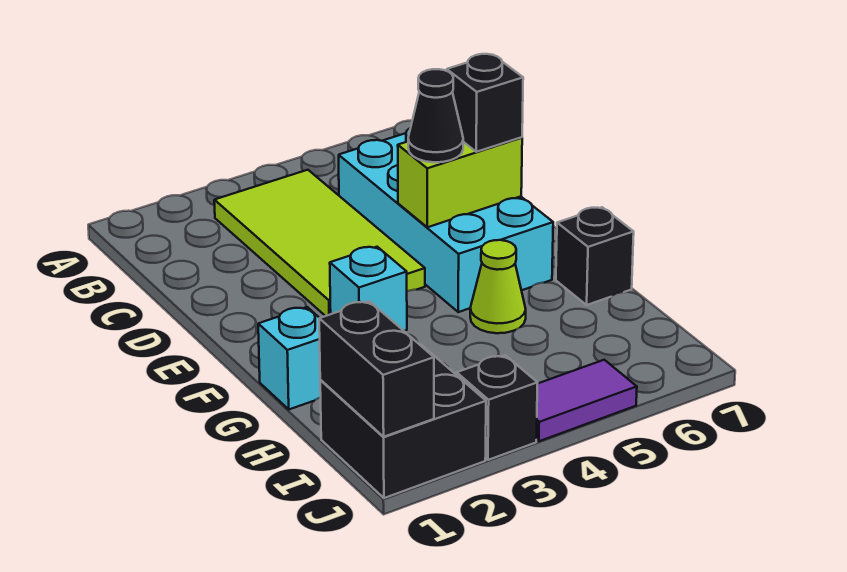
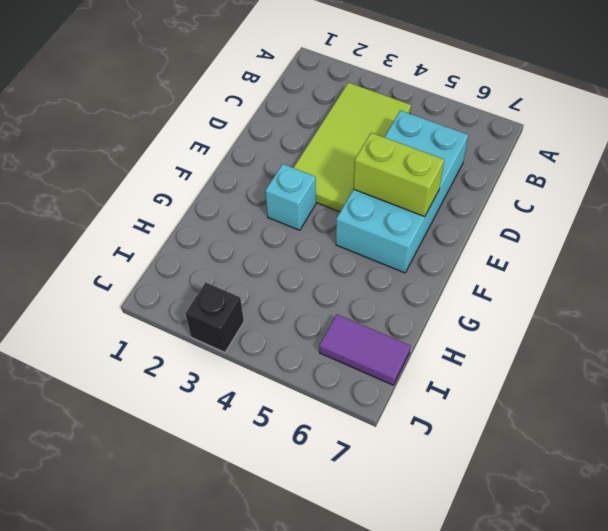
purple tile I6:I7 level 1 -> purple tile J4:J5 level 1
none -> cyan brick G1 level 1
none -> lime cone G5 level 1
none -> black brick G7 level 1

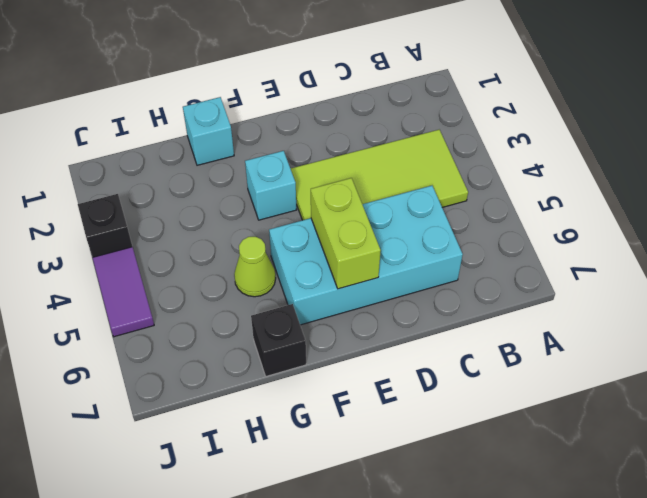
none -> black brick I1:J2 level 1
none -> black brick I1:J1 level 2
none -> black cone E5 level 3

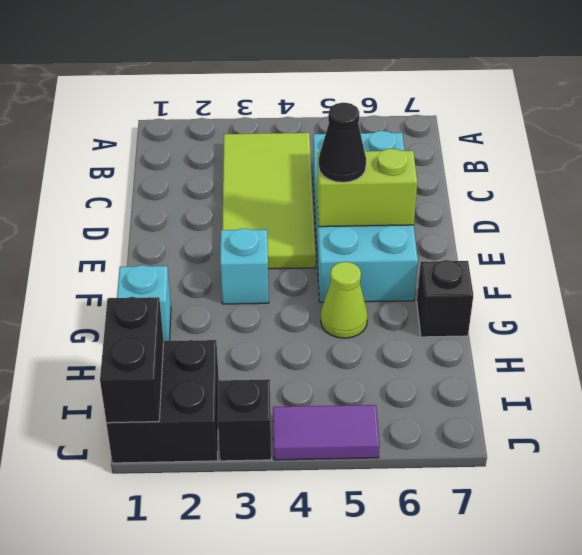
none -> black brick E6 level 3

